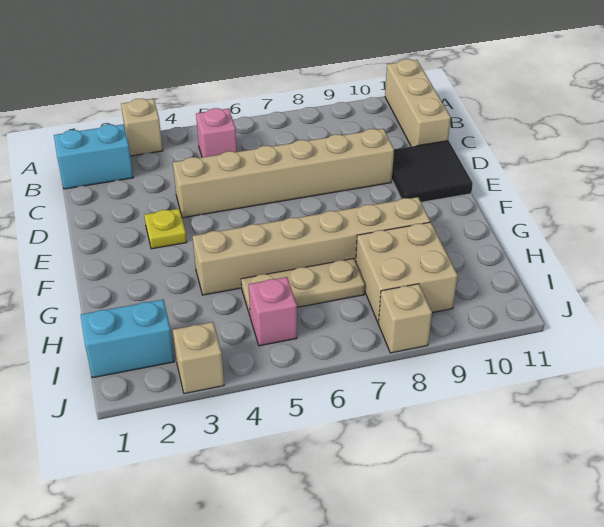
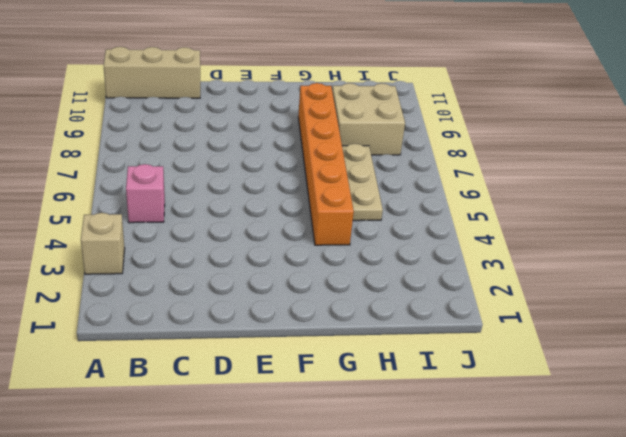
orange brick G4:G9 level 1 -> tan brick G4:G9 level 1
none -> cyan brick B1:B2 level 1
none -> tan brick D4:D9 level 1
none -> black tile D10:E11 level 1

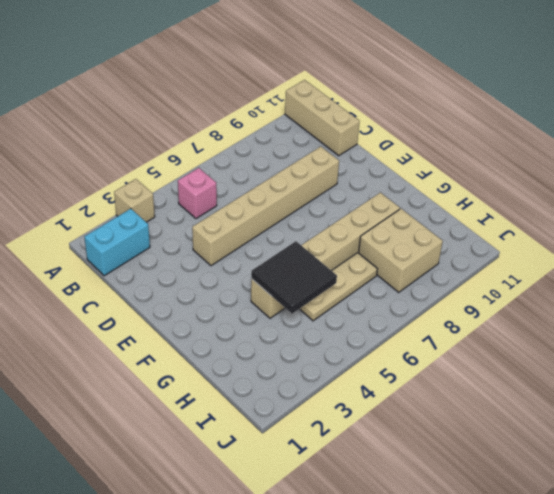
black tile G4:H5 level 2 -> black tile D10:E11 level 1
none -> yellow plate E3 level 1
none -> cyan brick I1:I2 level 1
none -> pink brick I5 level 1

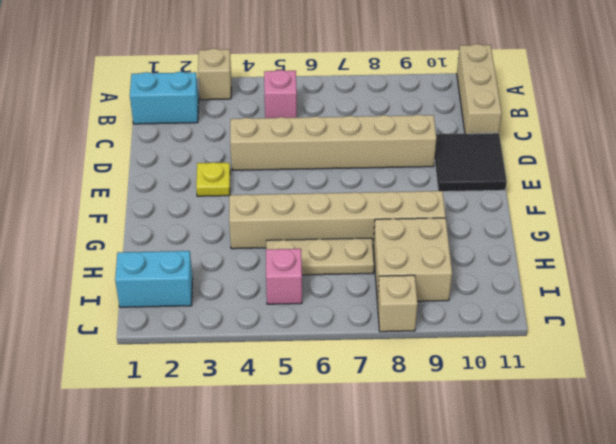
none -> tan brick J3 level 1

